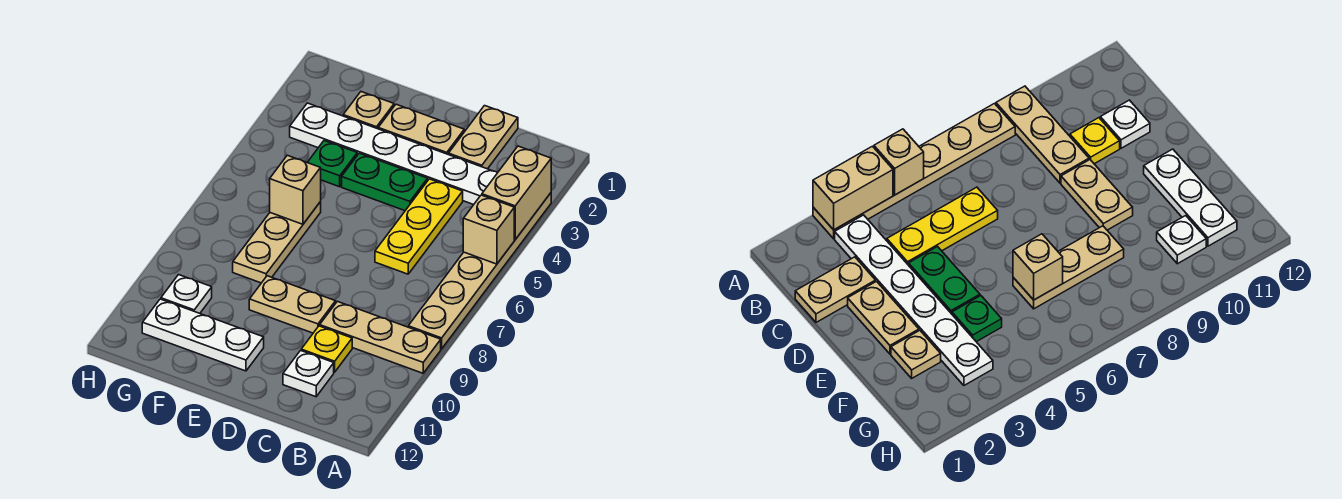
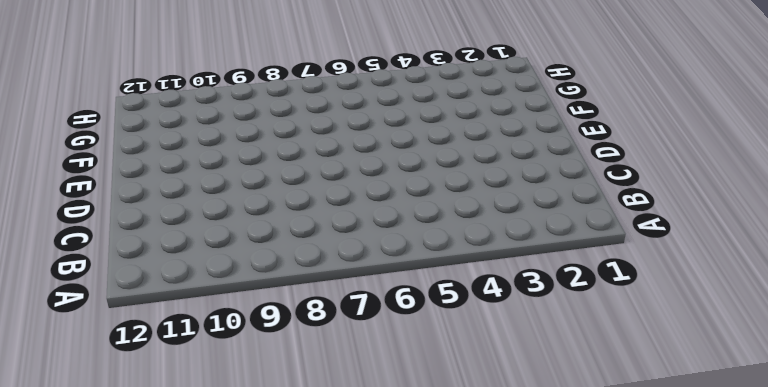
none -> tan plate A3:A8 level 1
none -> tan plate A9:C9 level 1
none -> white plate B3:G3 level 1

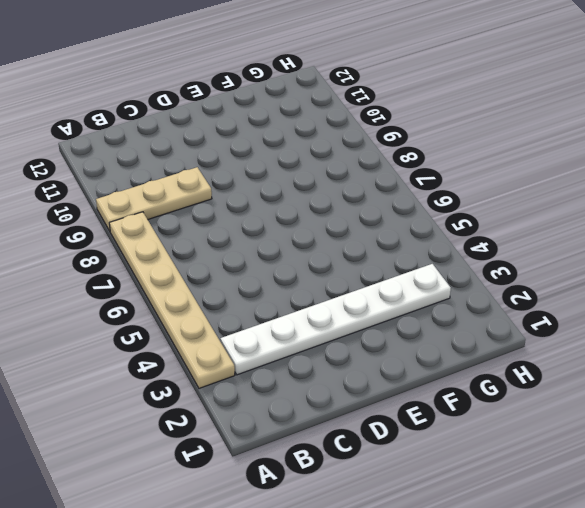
none -> tan plate C1:C2 level 1
none -> yellow plate C4:C6 level 1
none -> yellow plate C10 level 1

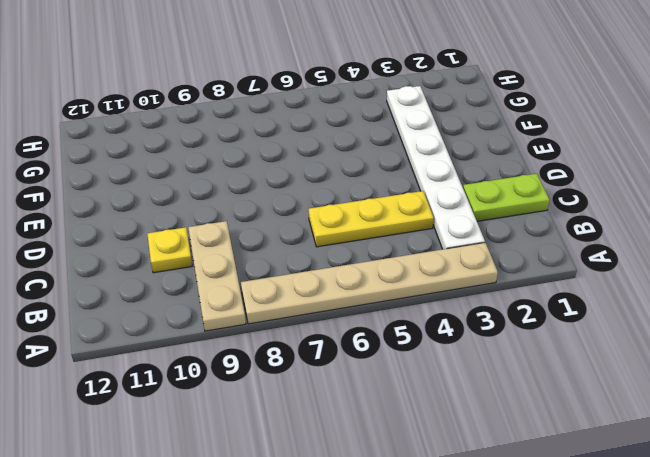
lime plate C1:C2 level 1 -> tan plate C1:C2 level 1
none -> white plate C11 level 1
none -> tan plate D2:E2 level 1
none -> green plate D4:E4 level 1

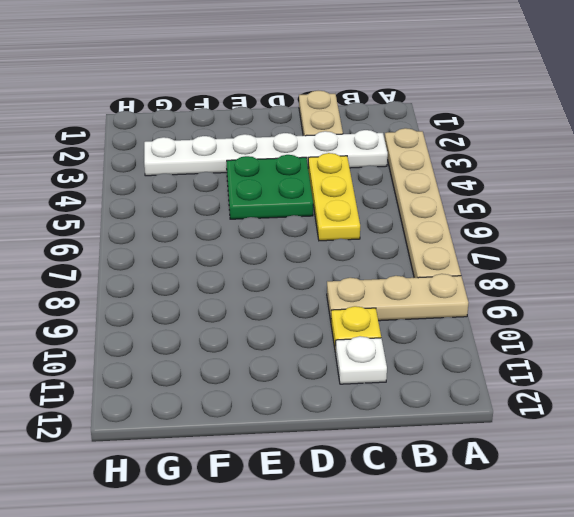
green plate D4:E5 level 1 -> green plate D4:E4 level 1
none -> tan plate D2:E2 level 1
none -> tan plate D9:E9 level 1
none -> white plate E11:G11 level 1

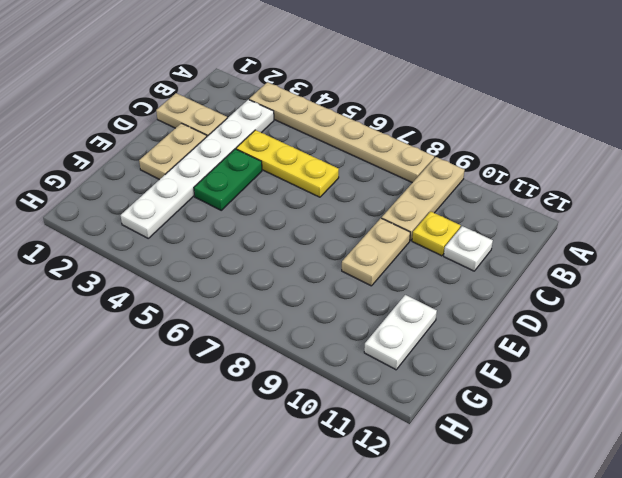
white plate F11:G11 level 1 -> white plate E11:G11 level 1
none -> tan plate F2 level 1
none -> green plate F4 level 1
none -> tan plate F6:F8 level 1

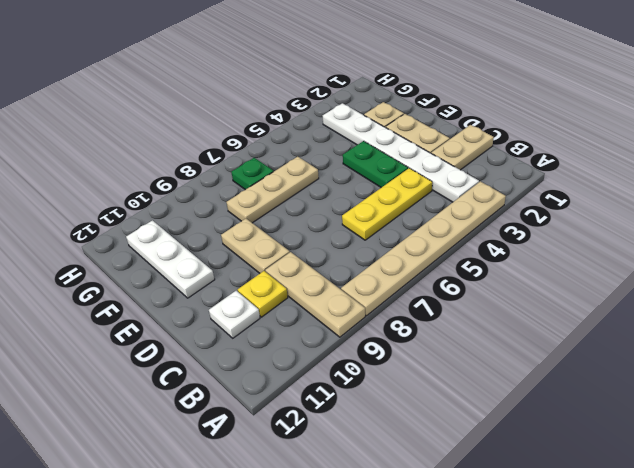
green plate G7 level 1 -> green plate F4 level 1
none -> white plate G10 level 1
none -> tan brick A3:A4 level 2
none -> tan brick A5 level 2

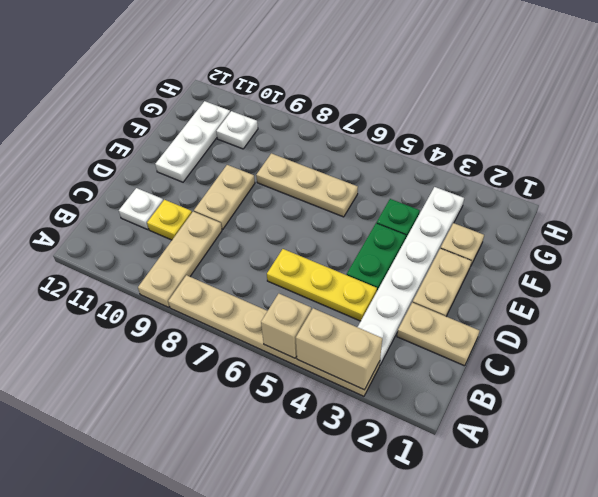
none -> tan brick F6 level 2

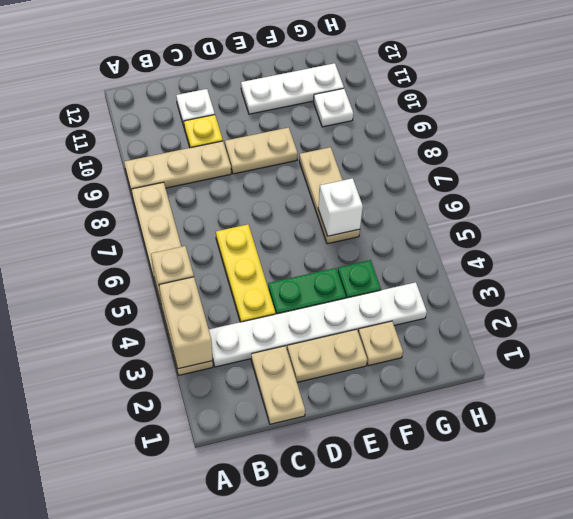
white brick F6 level 2 -> tan brick F6 level 2

